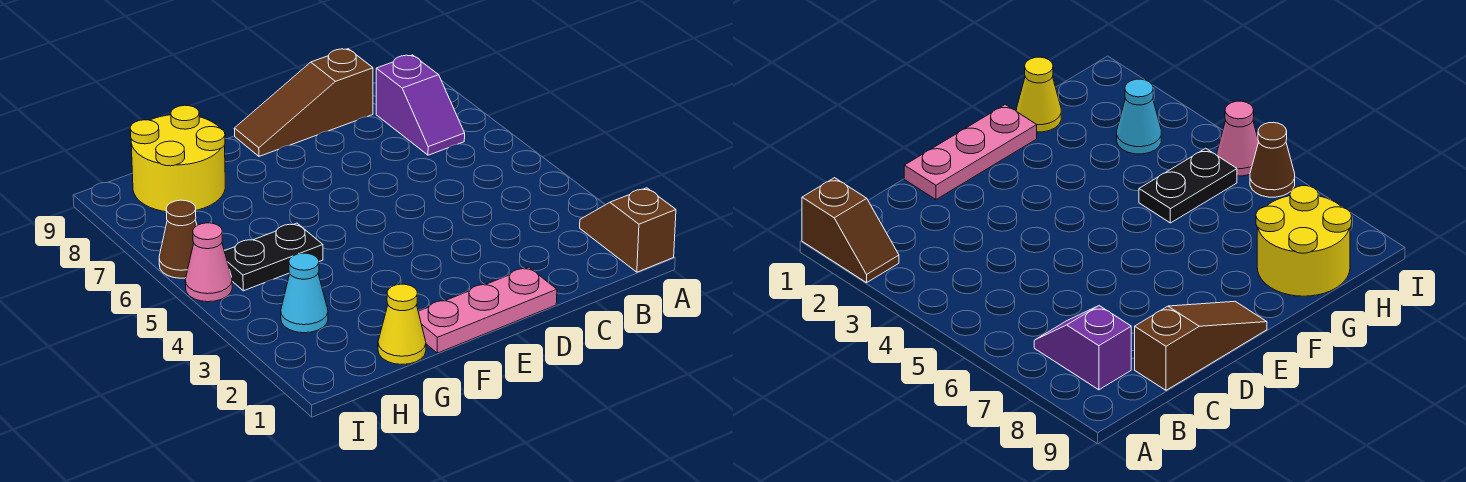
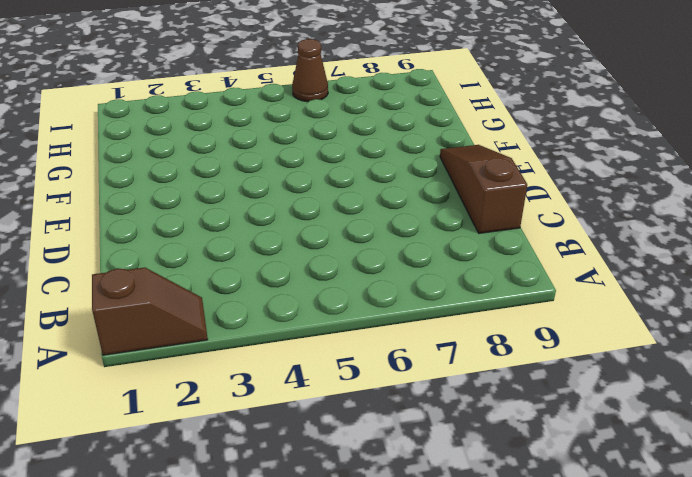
none -> purple slope B7:B8 level 1 top 8
none -> pink plate D1:F1 level 1

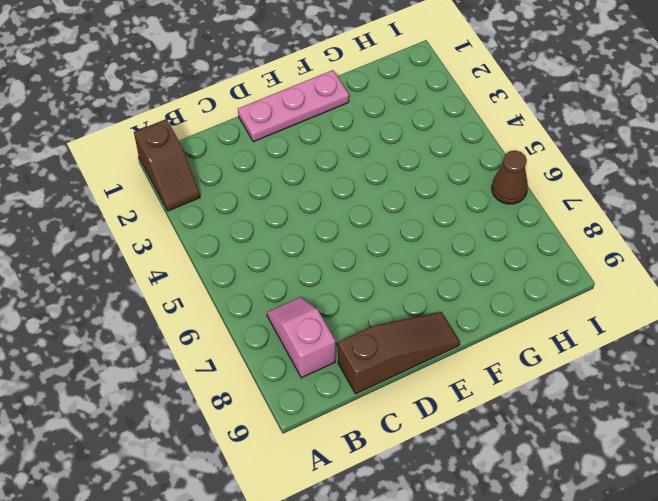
pink slope B7:B8 level 1 top 8 -> purple slope B7:B8 level 1 top 8
none -> yellow cone G1 level 1
none -> black plate G5:H5 level 1

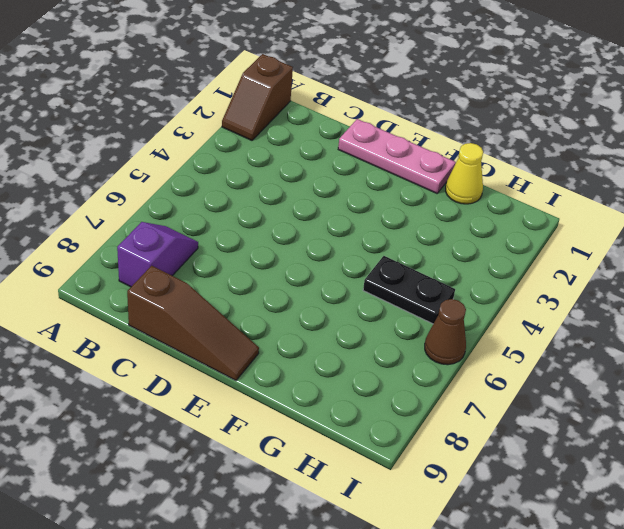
none -> yellow round brick G8:H9 level 1
none -> cyan cone H3 level 1

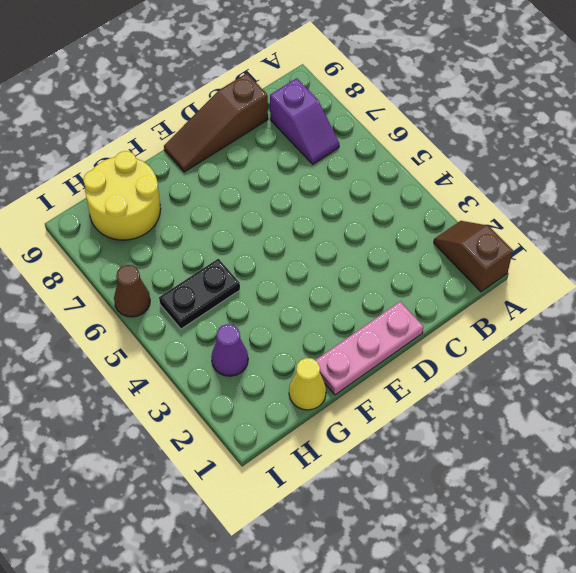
purple cone H3 level 1 -> cyan cone H3 level 1
none -> pink cone I5 level 1

